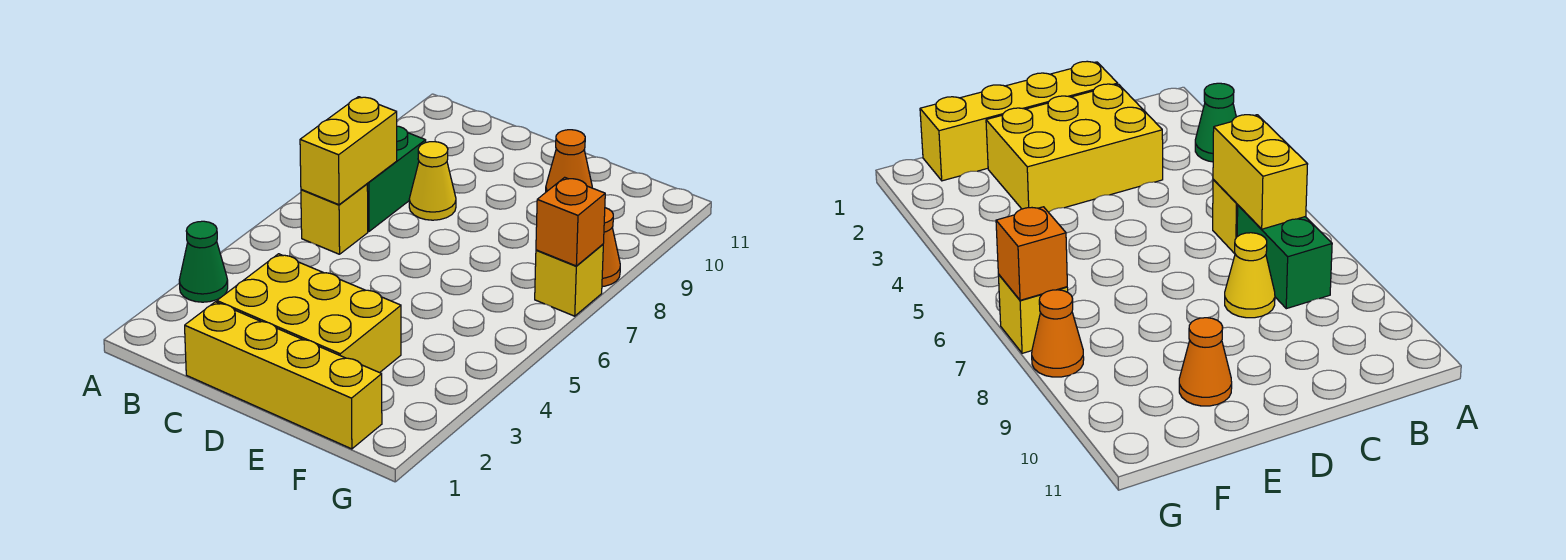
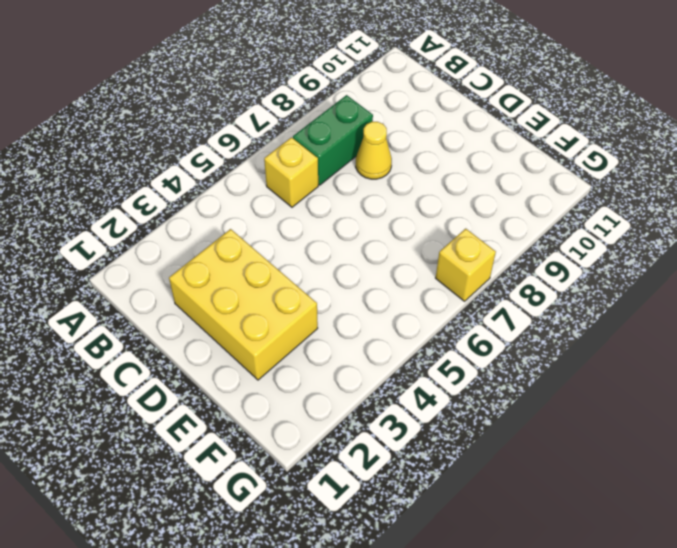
none -> green cone A3 level 1
none -> yellow brick C1:F1 level 1

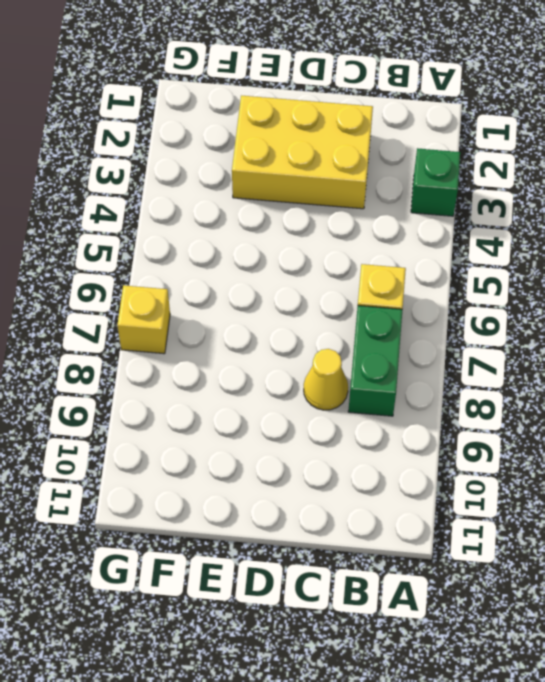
green brick A3 level 1 -> green cone A3 level 1
none -> yellow brick C1:F1 level 1
none -> orange cone E10 level 1

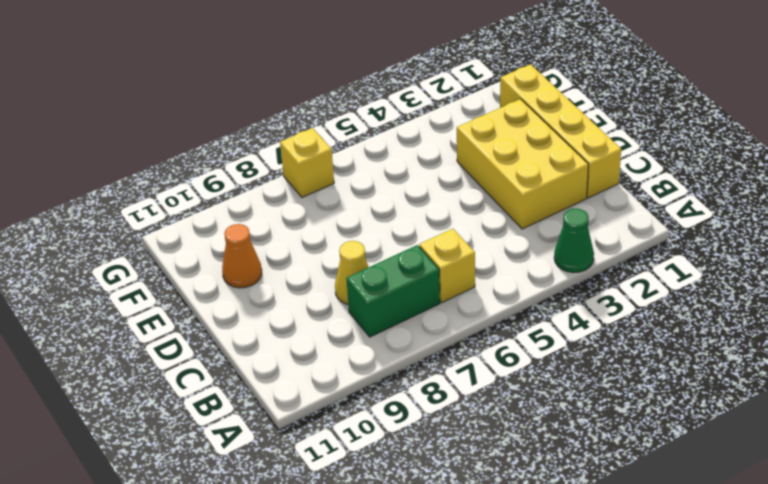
none -> orange cone G8 level 1
none -> yellow brick B6:B7 level 2

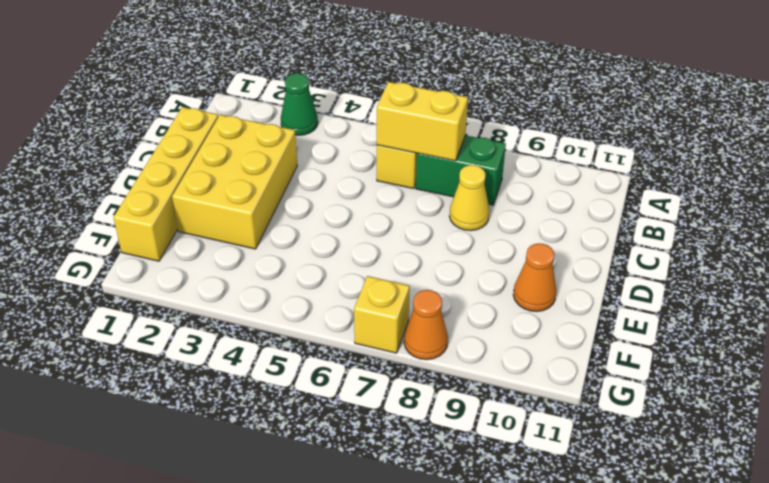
none -> orange brick G7 level 2

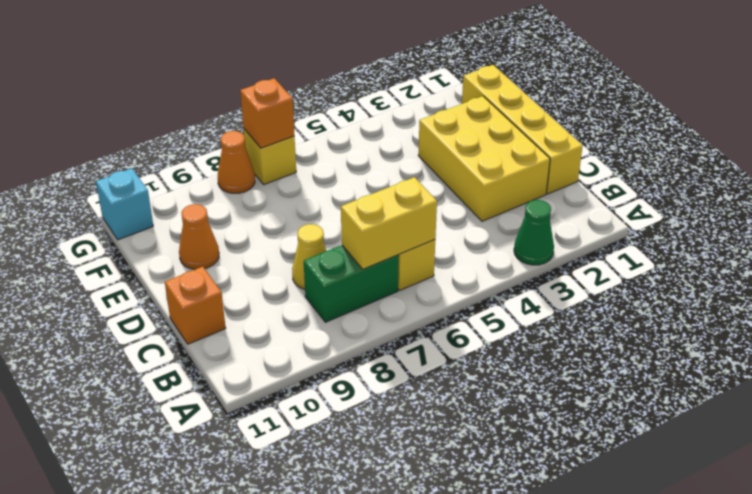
orange brick C11 level 1 -> none
cyan brick G11 level 1 -> none

